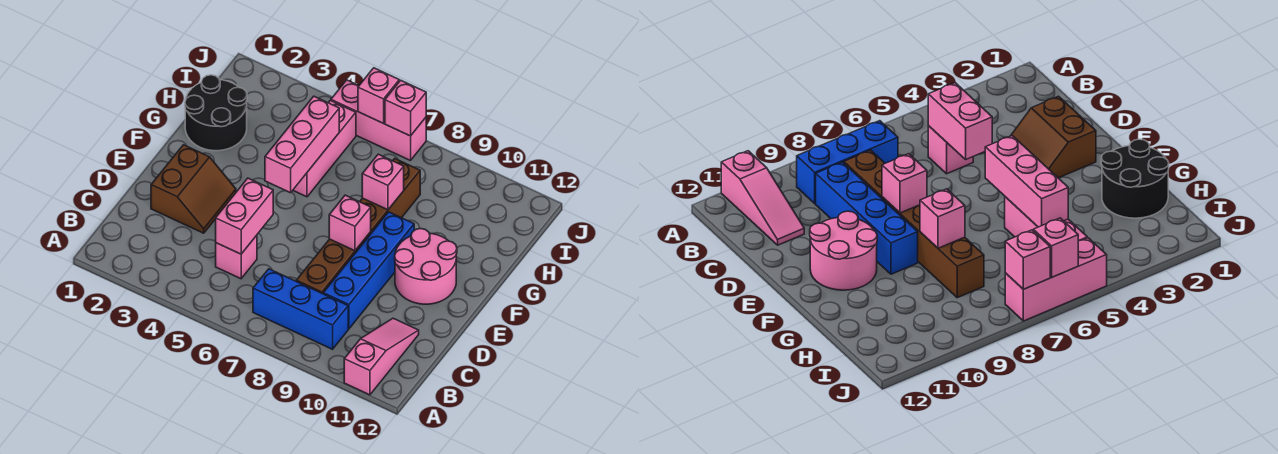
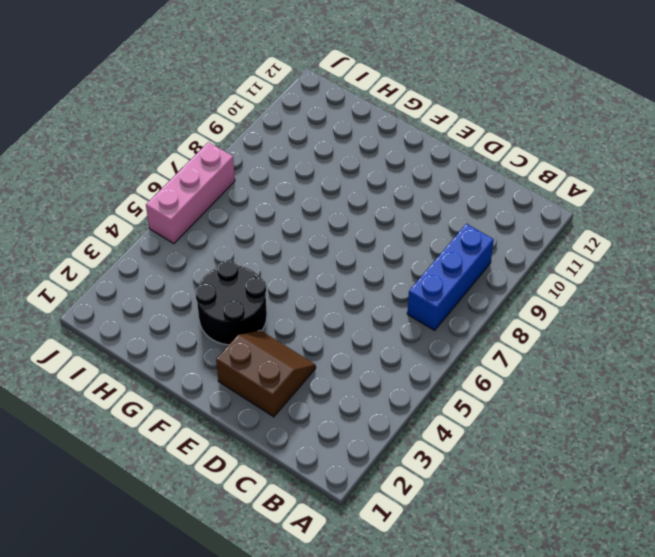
black round brick F3:G4 level 1 -> black round brick G1:H2 level 1
none -> pink slope A11:C11 level 1 top A
none -> pink brick C5 level 1
none -> brown brick C8:H8 level 1

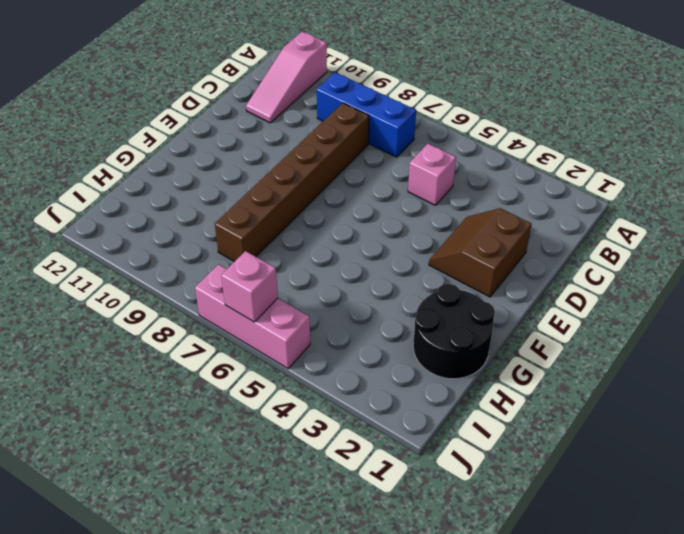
none -> blue brick C9:F9 level 1
none -> pink round brick E10:F11 level 1
none -> pink brick G5:I5 level 1

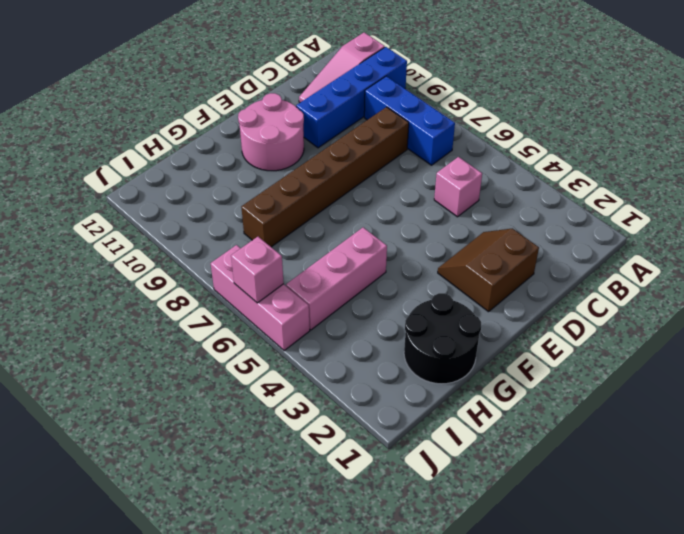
blue brick A10:D10 level 1 -> blue brick C9:F9 level 1
none -> pink brick C5:D5 level 2
none -> pink brick E8 level 2
none -> pink brick F5:H5 level 2

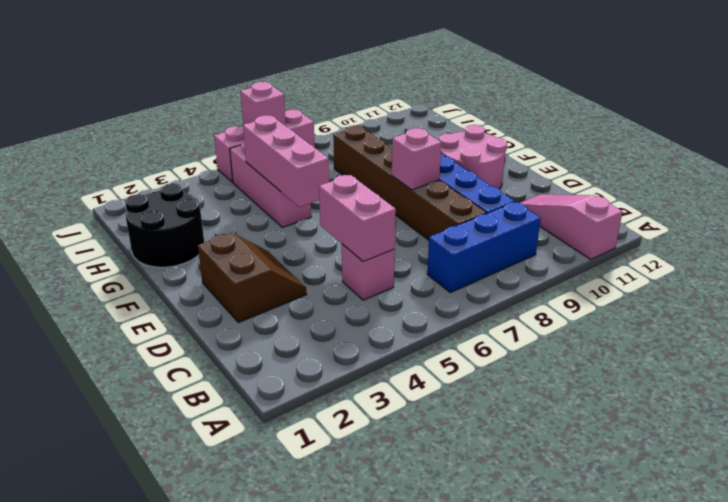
none -> pink brick G8 level 2
none -> pink brick J7 level 2

